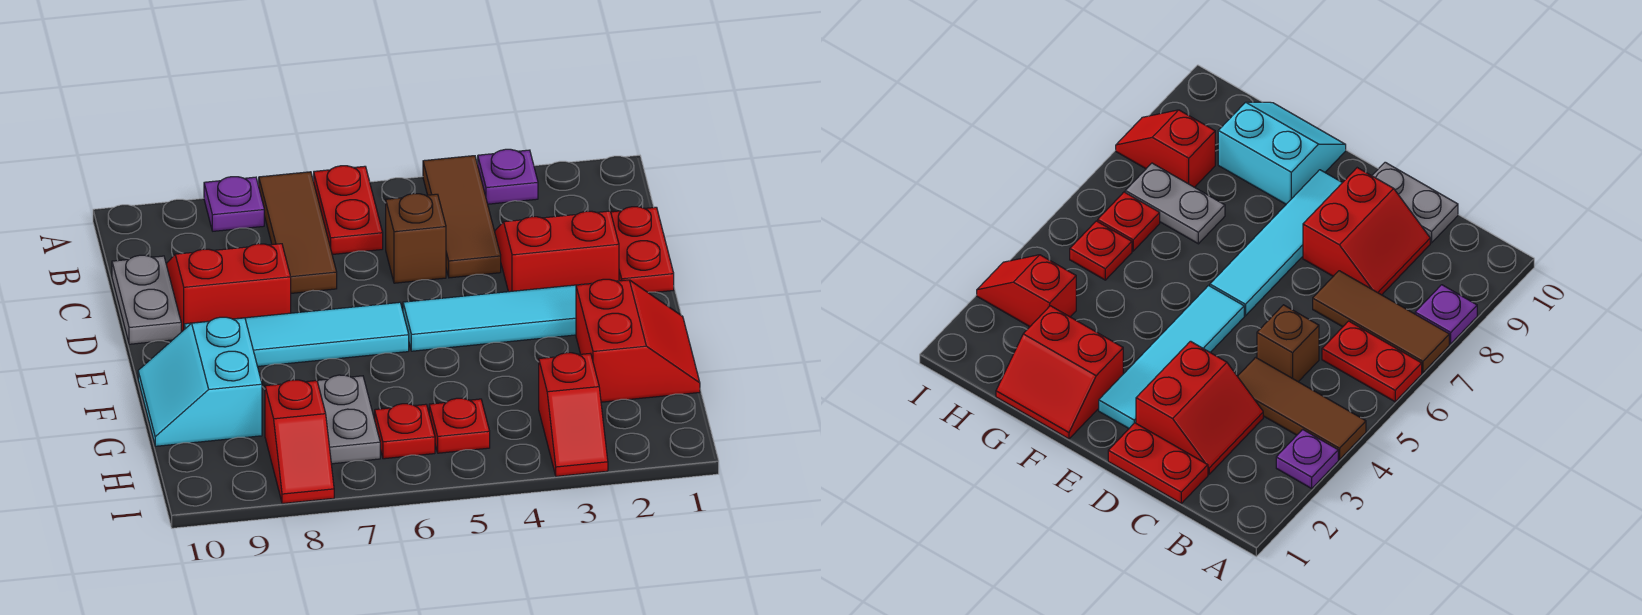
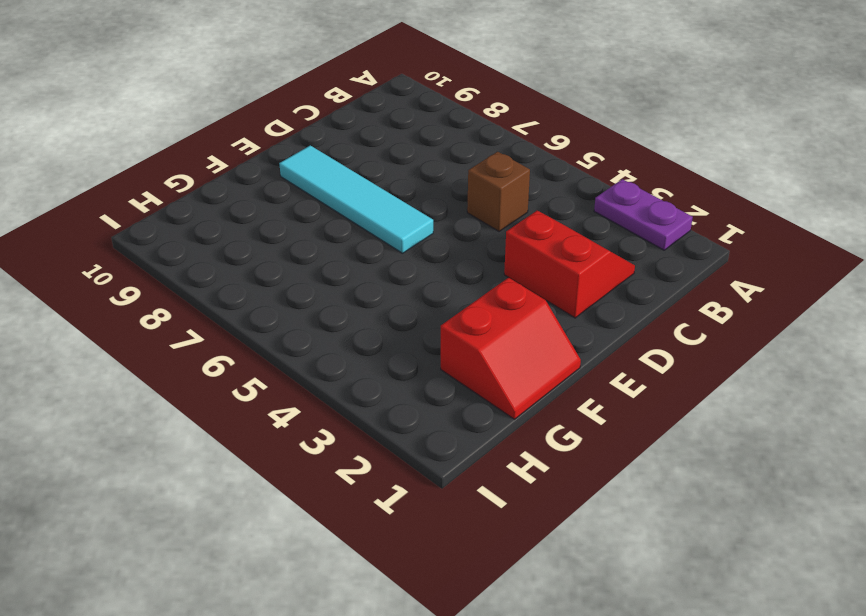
purple plate A2:A3 level 1 -> purple plate A3 level 1
none -> brown tile A4:C4 level 1
none -> red plate A6:B6 level 1
none -> brown tile A7:C7 level 1

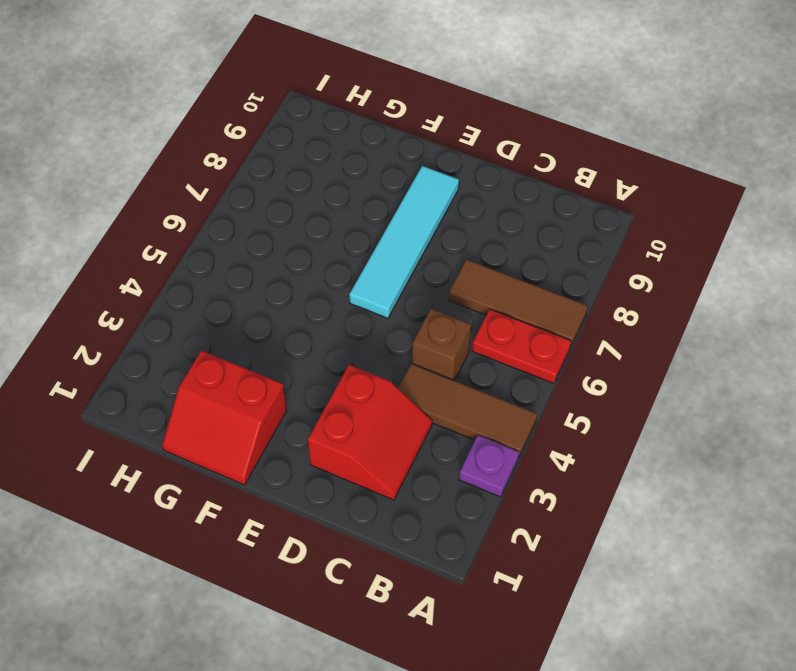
none -> purple plate A8 level 1
none -> red plate C1:D1 level 1
none -> red slope C8:D9 level 1 top D

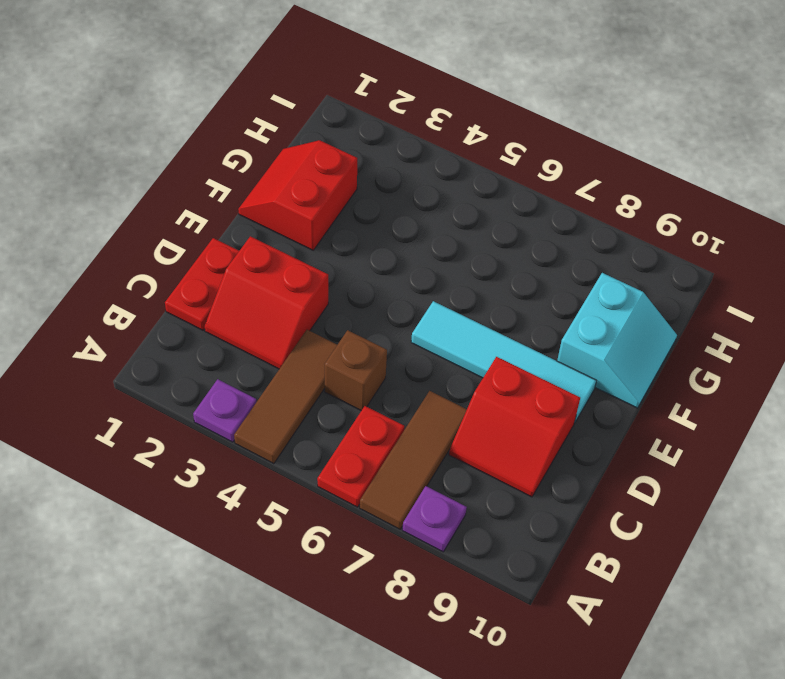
none -> grey plate C10:D10 level 1
none -> cyan tile E2:E5 level 1
none -> grey plate G7:H7 level 1

